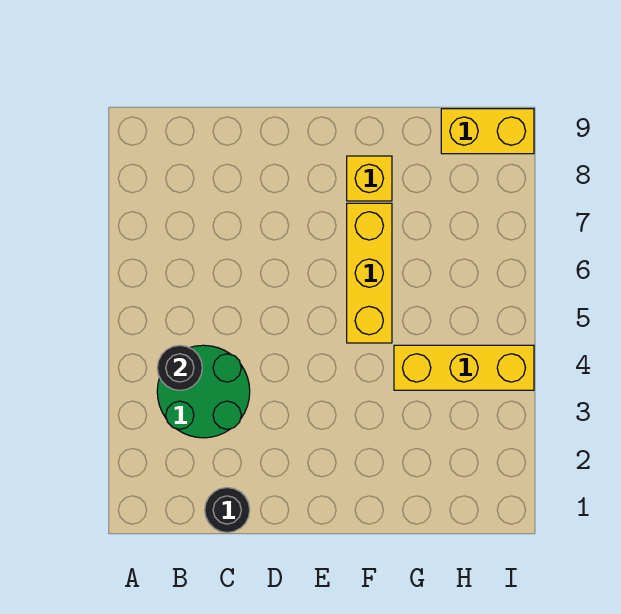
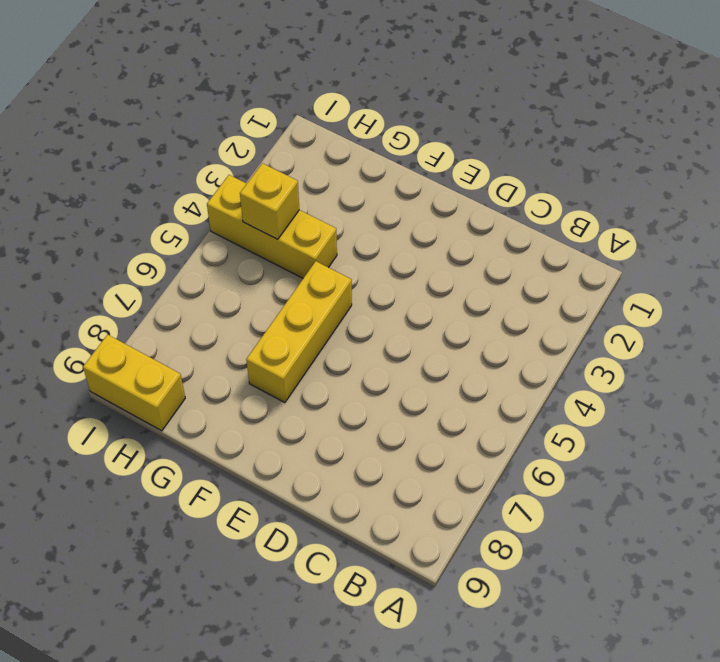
yellow brick H4 level 2 -> yellow brick F8 level 1
none -> green round brick B3:C4 level 1
none -> black round brick C1 level 1

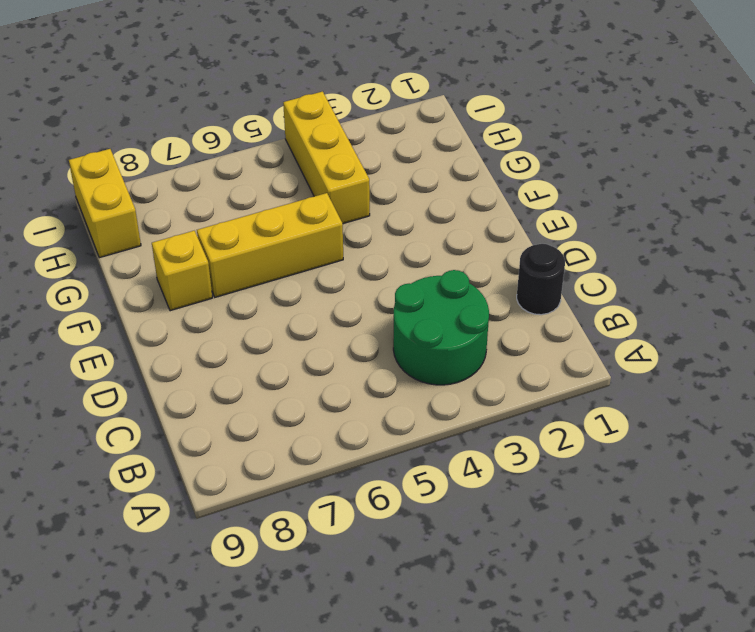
none -> black round brick B4 level 2

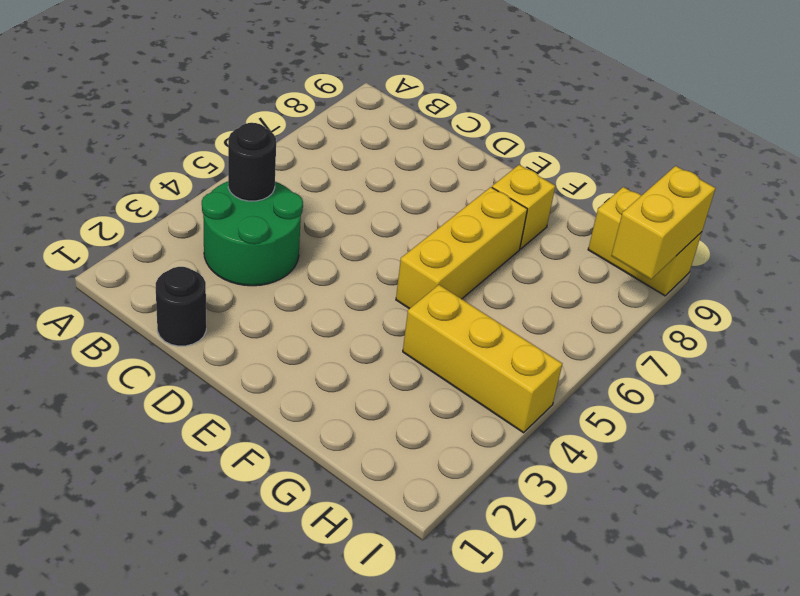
yellow brick I8:I9 level 2 -> none

